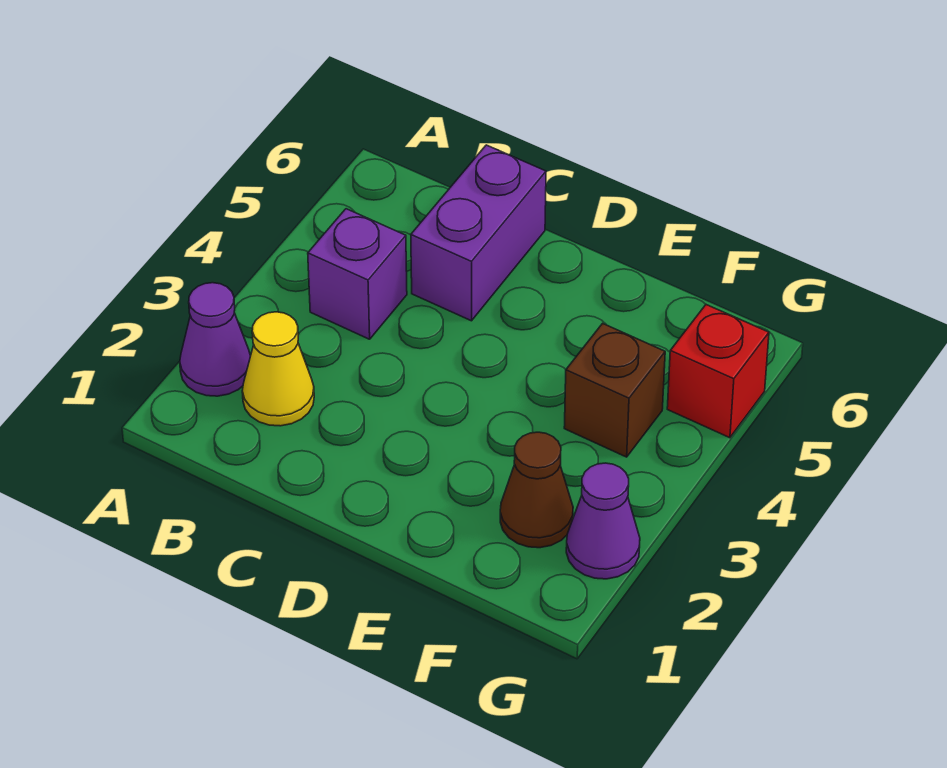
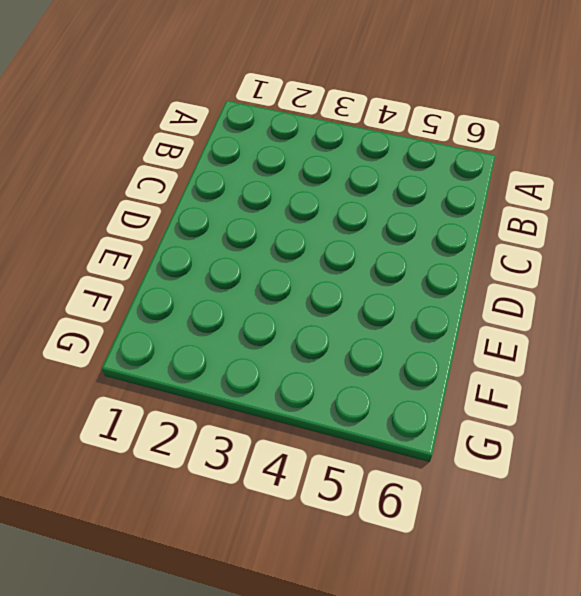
none -> purple cone A2 level 1
none -> yellow cone B2 level 1

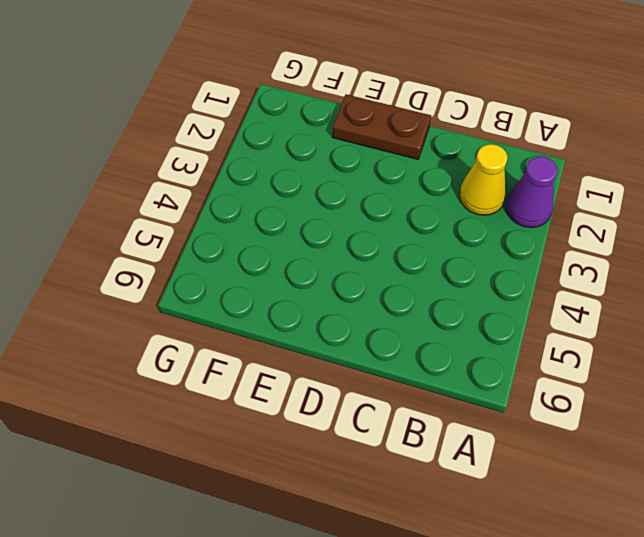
brown plate D1:E1 level 1 -> none
none -> purple brick B4 level 1
none -> purple brick C5:C6 level 1

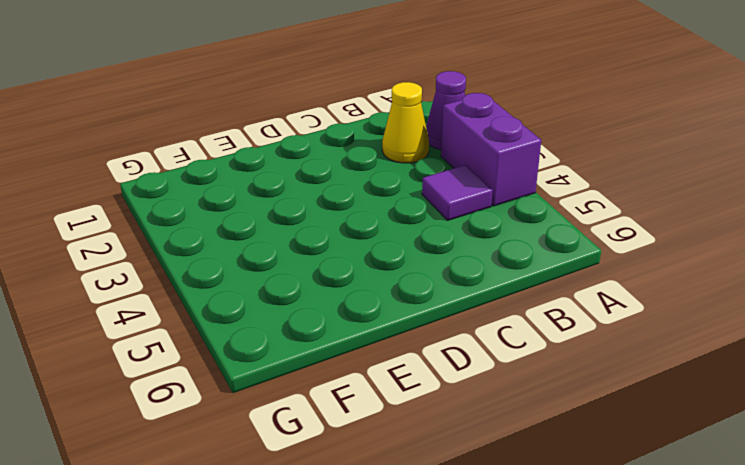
purple brick A3:A4 level 1 -> purple brick C5:C6 level 1
purple tile B4 level 1 -> purple brick B4 level 1
none -> brown cone F2 level 1
none -> brown brick F4 level 1

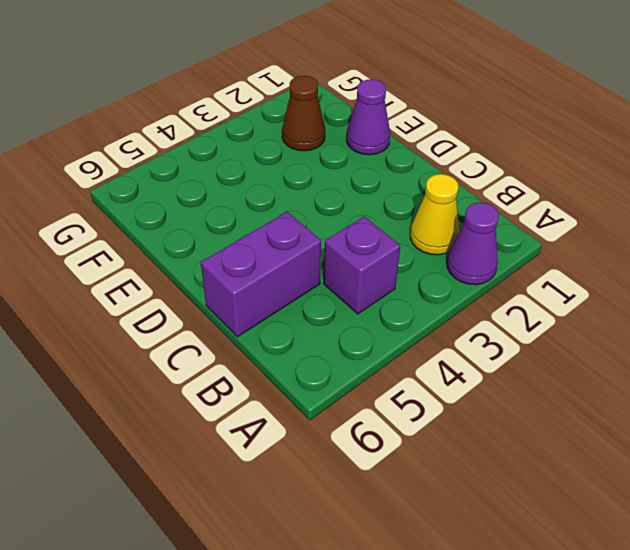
purple cone E1 level 1 -> purple cone G2 level 1
none -> brown brick F4 level 1
none -> red brick G5 level 1

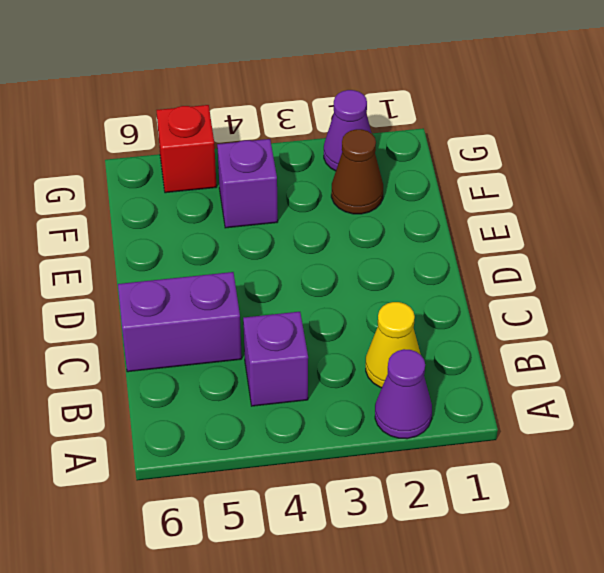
purple brick F4 level 1 -> brown brick F4 level 1

